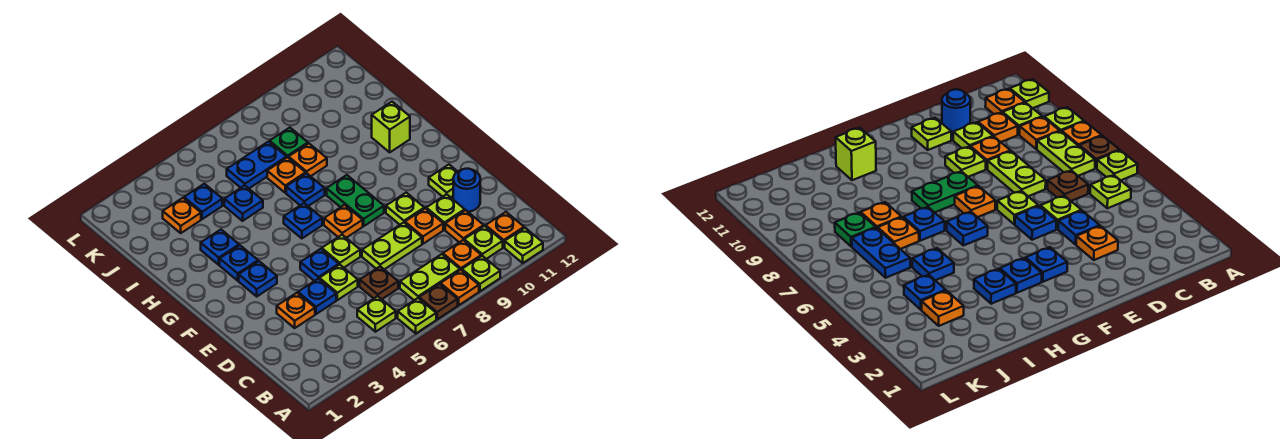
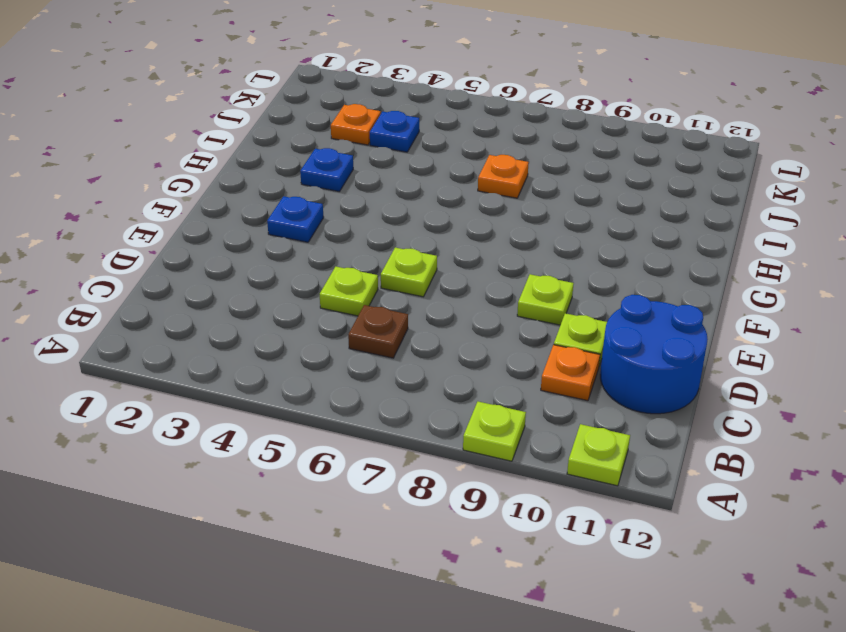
blue round brick C11:D12 level 1 -> blue round brick D11 level 1
none -> lime plate A6 level 1
none -> brown plate A7 level 1
none -> orange plate A8 level 1
none -> lime plate B5 level 1

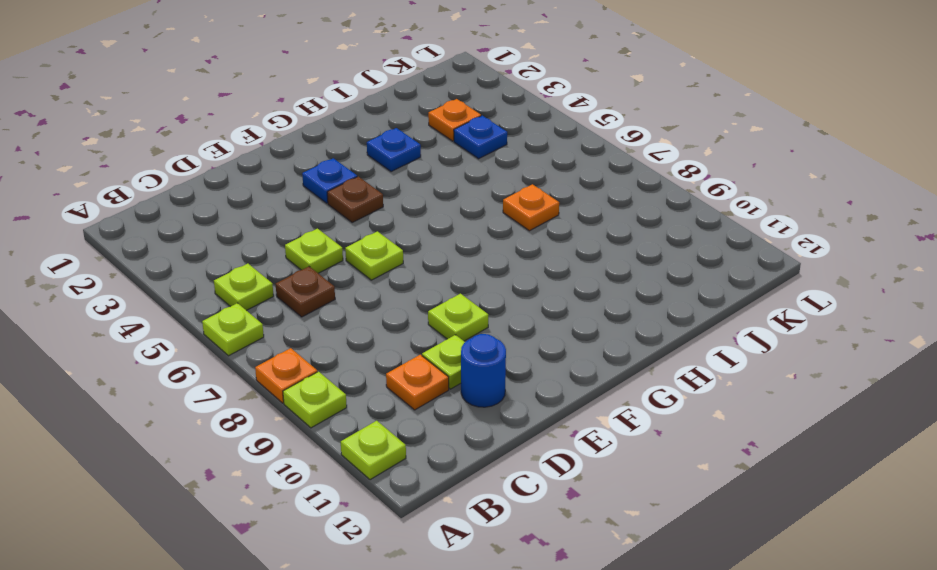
brown plate F4 level 1 -> brown plate A7 level 1
none -> lime plate B7:B8 level 1
none -> orange plate B9 level 1
none -> lime plate B10 level 1
none -> orange plate B11 level 1

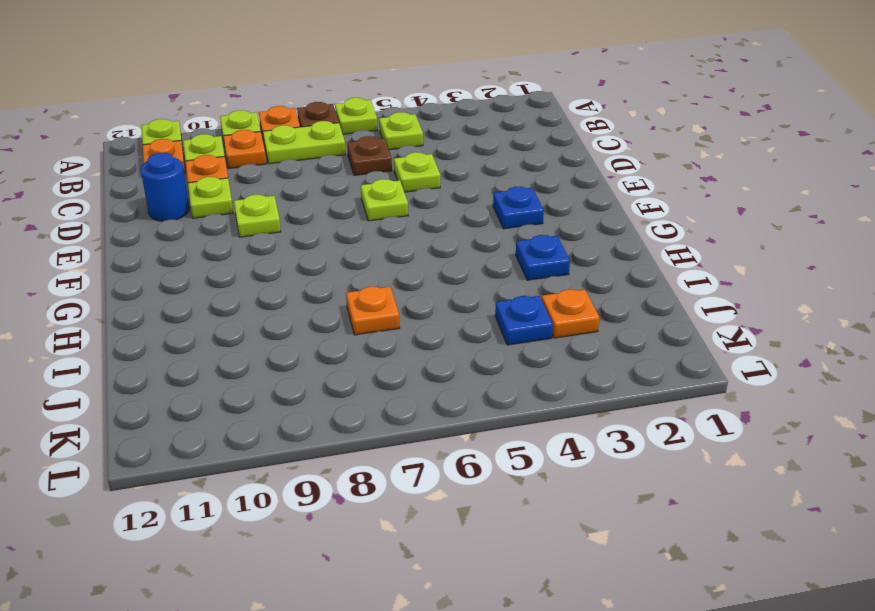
none -> orange plate D3 level 1
none -> blue plate D4 level 1
none -> lime plate D7:D8 level 1
none -> orange plate D9 level 1

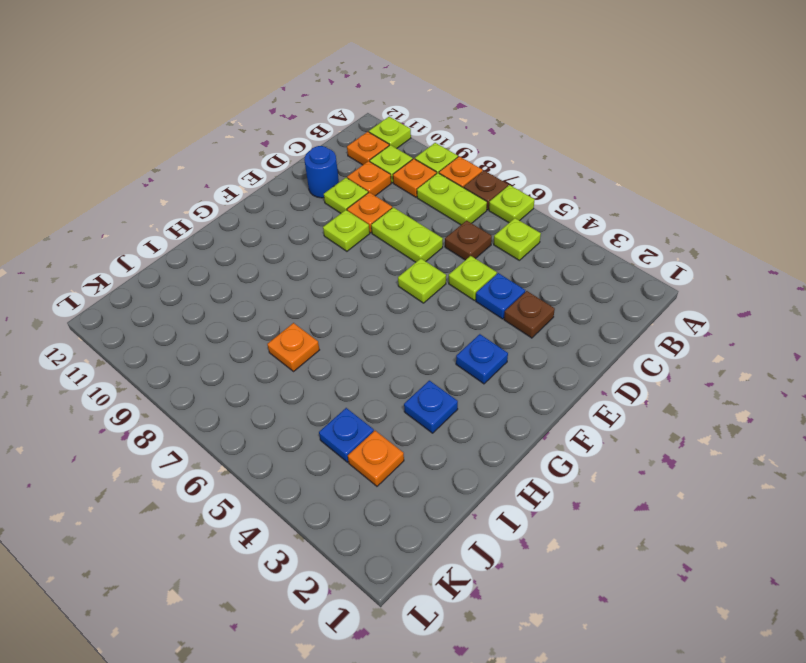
brown plate D3 level 1 -> orange plate D3 level 1
none -> blue plate E5 level 1
none -> lime plate E11 level 1
none -> orange plate F7 level 1
none -> green plate F8:G8 level 1

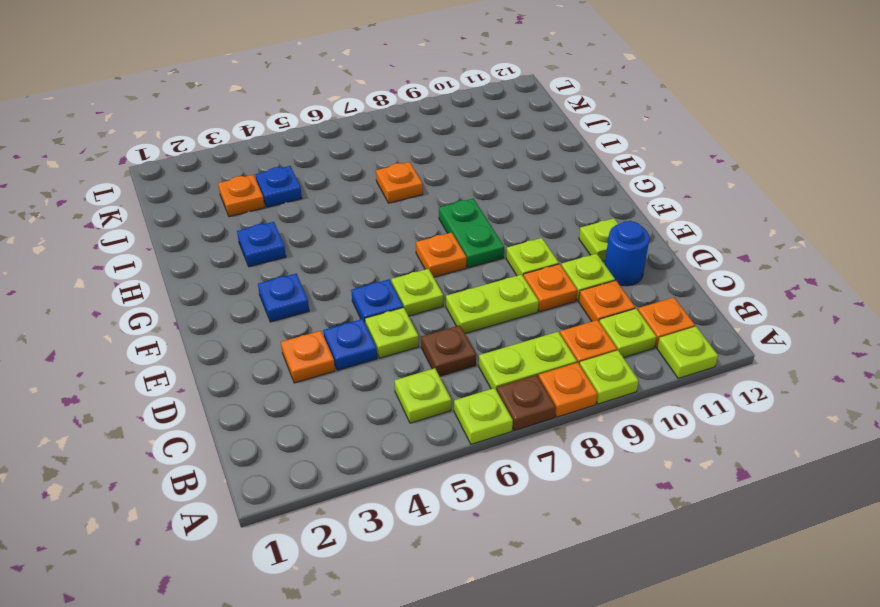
none -> blue plate G3 level 1
none -> blue plate G6 level 1
none -> blue plate H7 level 1
none -> lime brick H11 level 1

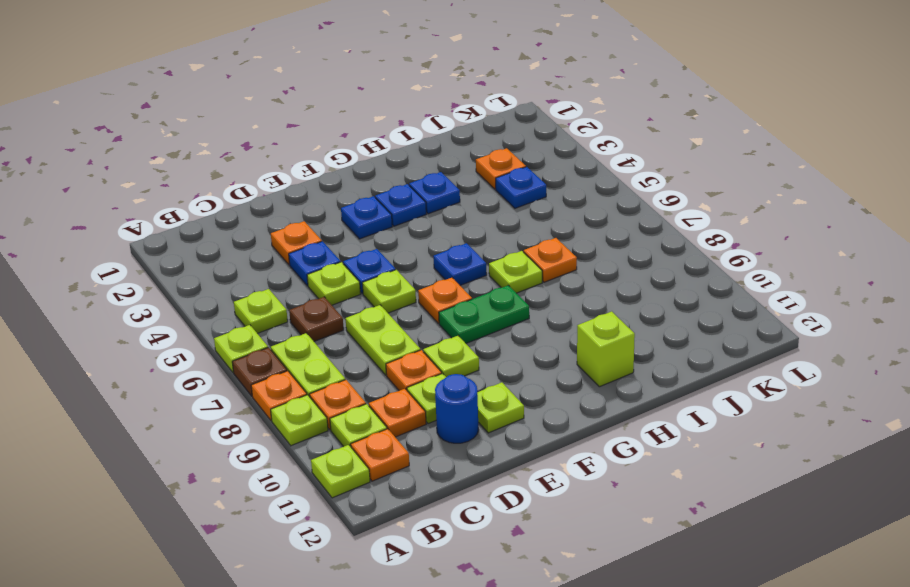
lime plate H7 level 1 -> blue plate H7 level 1
none -> blue plate I5 level 1
none -> orange plate I8 level 1
none -> blue plate J6:J7 level 1
none -> green plate J8 level 1

